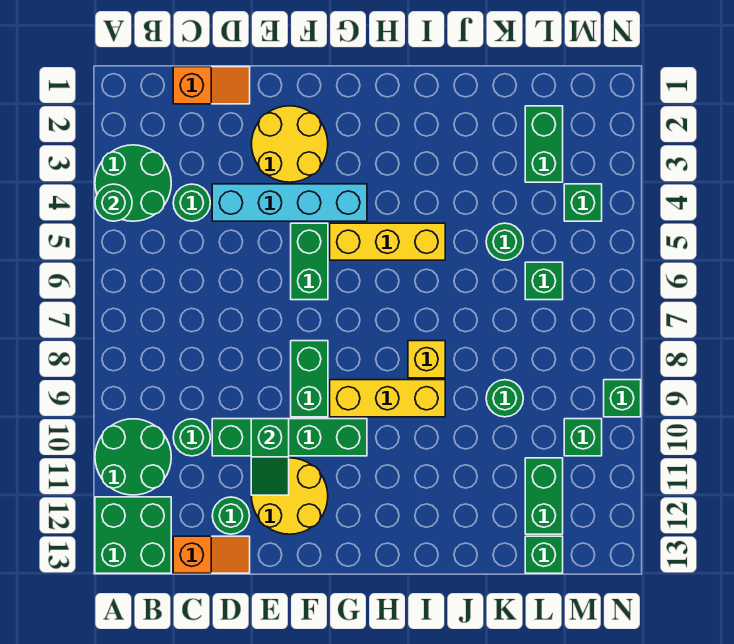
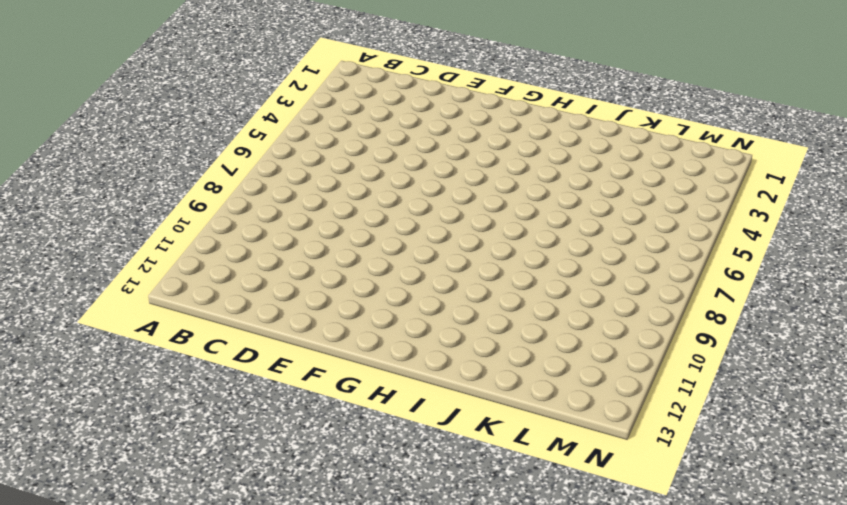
none -> green round brick A3:B4 level 1
none -> green round brick A10:B11 level 1
none -> green brick A12:B13 level 1

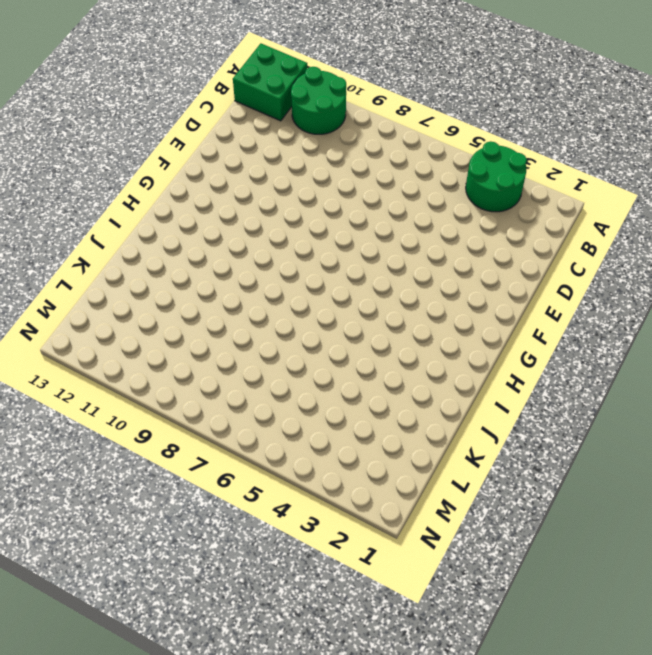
none -> orange slope C1:D1 level 1 top C
none -> green round brick C4 level 1
none -> green round brick C10 level 1

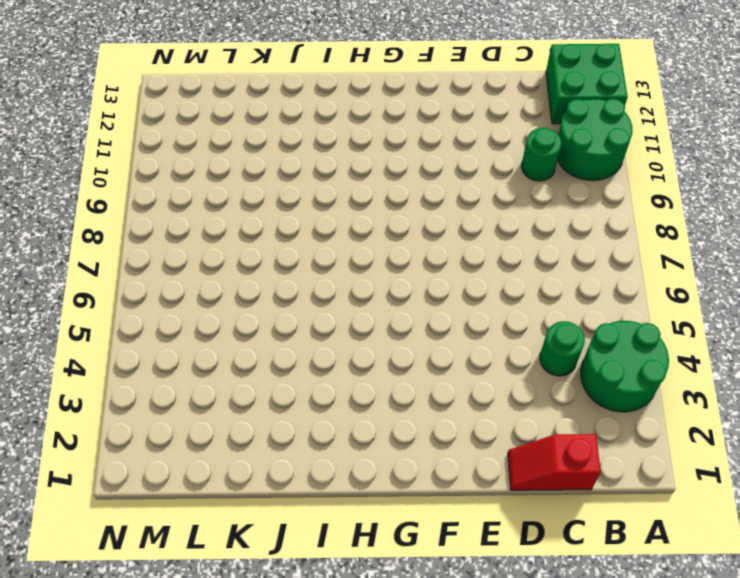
red slope C1:D1 level 1 top C -> orange slope C1:D1 level 1 top C
none -> orange slope C13:D13 level 1 top C
none -> cyan brick D4:G4 level 1
none -> green brick D10:G10 level 1

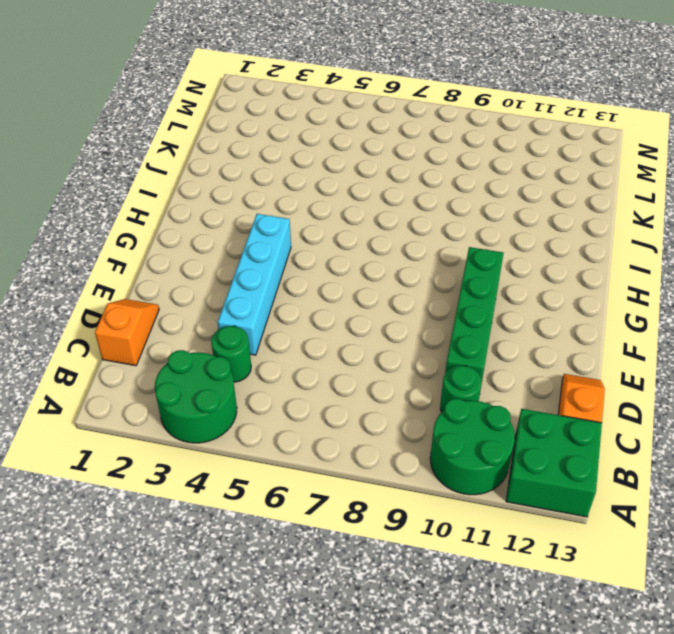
none -> green round brick D12 level 1
none -> yellow round brick E2:F3 level 1
none -> yellow round brick E11:F12 level 1

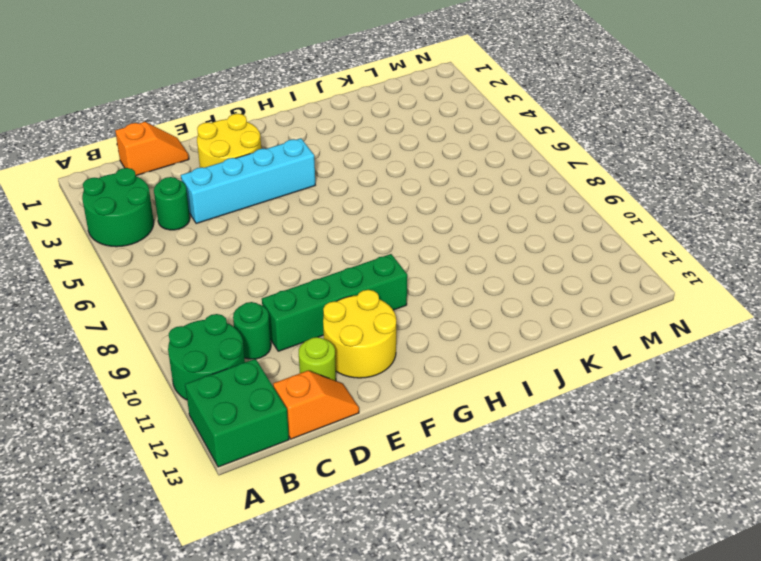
lime round brick D12 level 1 -> green round brick D12 level 1
none -> green brick F5:F6 level 1
none -> green brick F8:F9 level 1
none -> yellow brick G5:I5 level 1

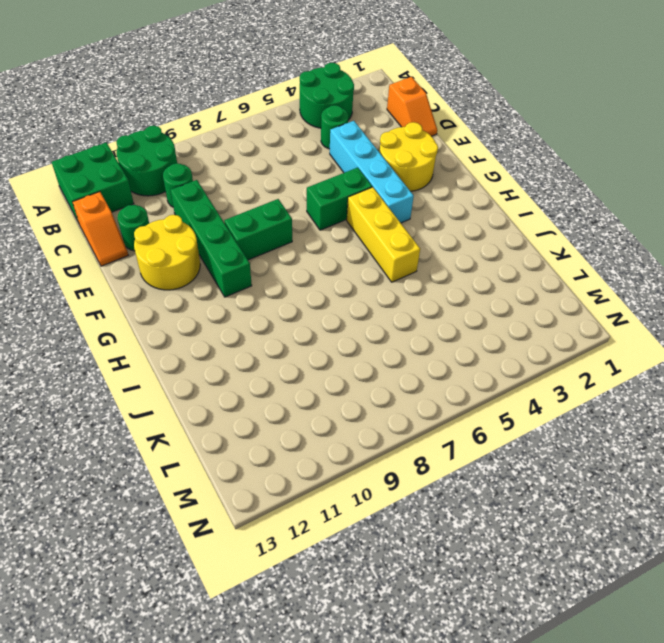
none -> yellow brick G9:I9 level 1
none -> yellow brick I8 level 1
none -> green round brick K5 level 1

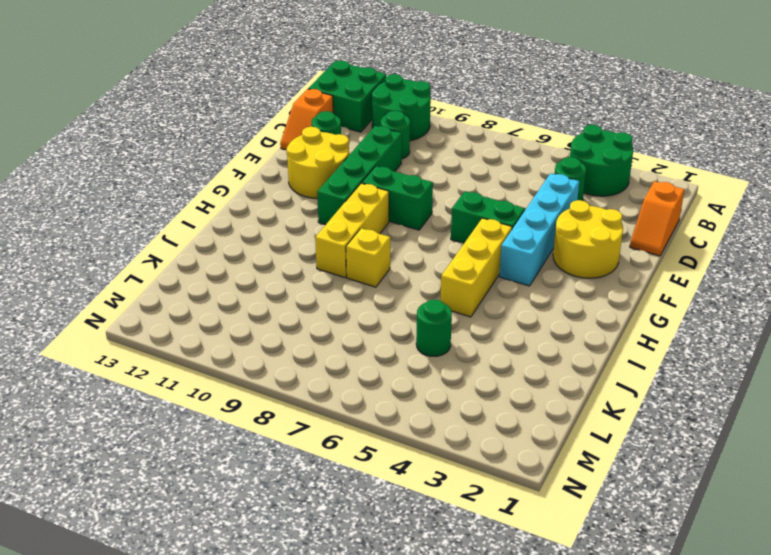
none -> green round brick K9 level 1
none -> green brick L2:L3 level 1
none -> green brick L6 level 1

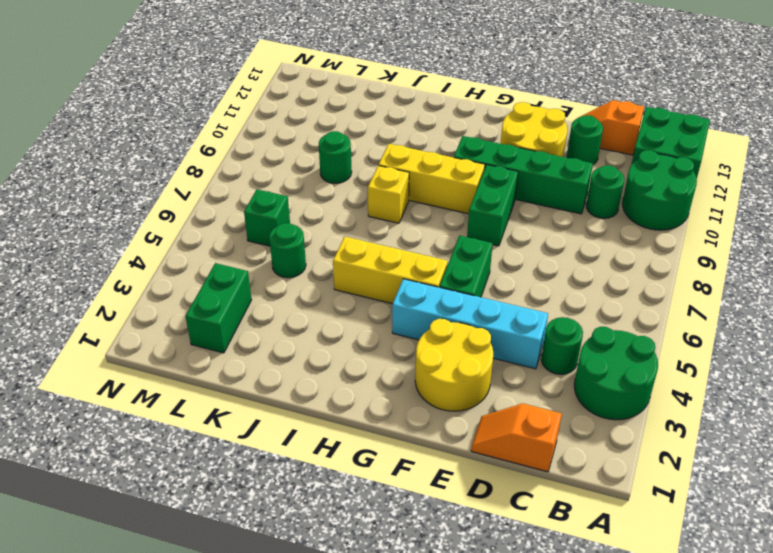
none -> green brick L11:L12 level 1
none -> green brick L13 level 1
none -> green brick M4 level 1

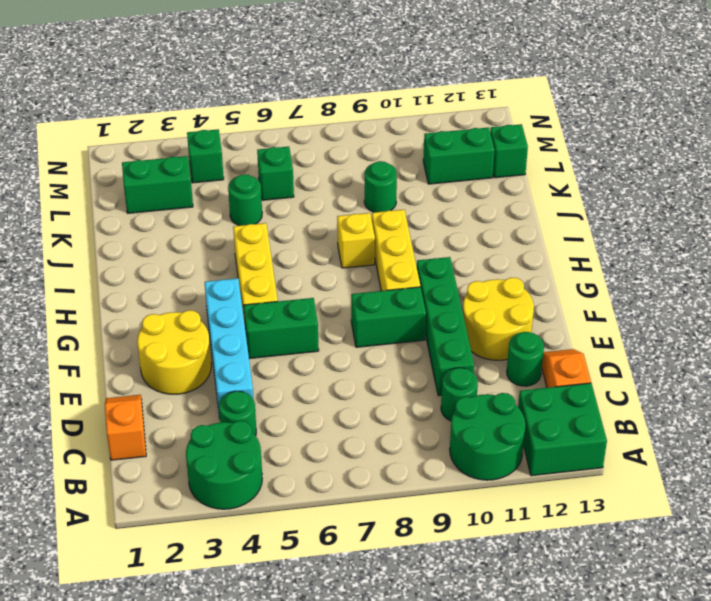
none -> green brick M10 level 1
none -> green brick N9 level 1
none -> green round brick A4 level 2

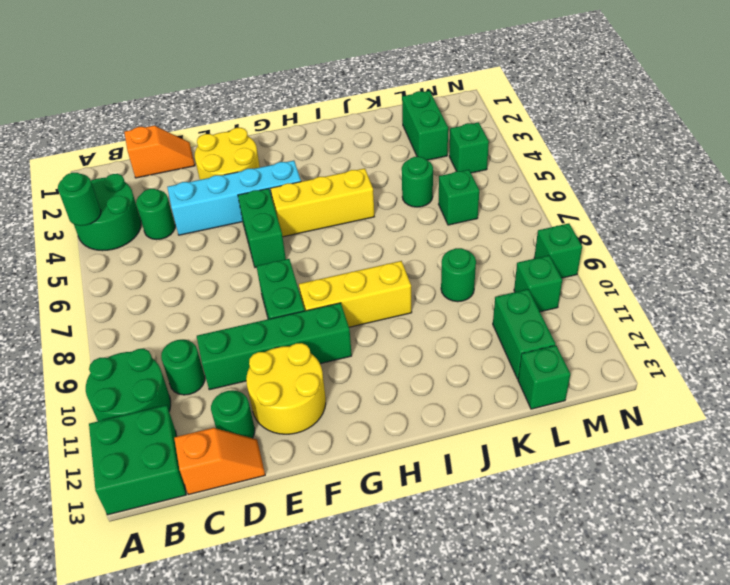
none -> yellow brick I8 level 1
none -> green slope E10:E11 level 2 top 10

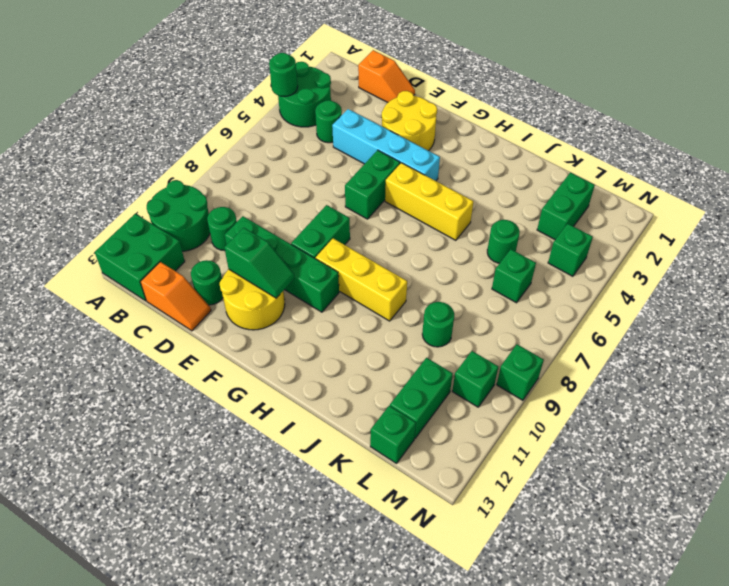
green slope E11:F11 level 2 top E -> green slope E10:E11 level 2 top 10
none -> yellow brick I8 level 1

